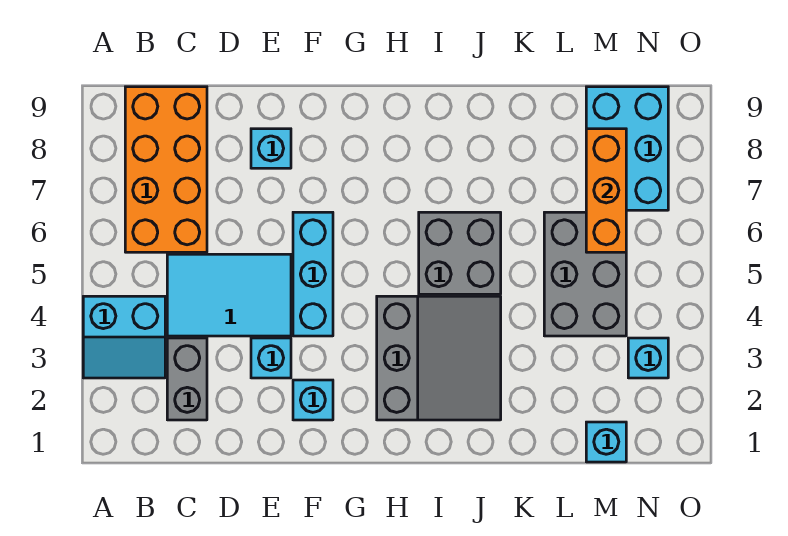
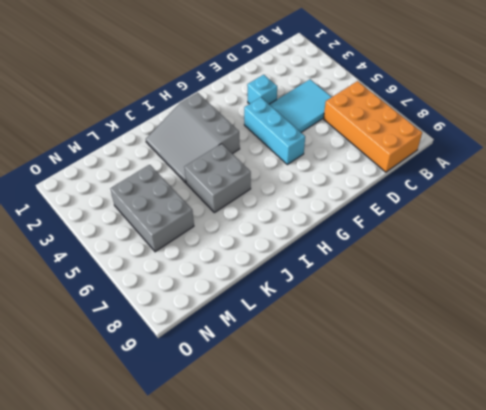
none -> cyan slope A3:B4 level 1 top 4
none -> grey brick C2:C3 level 1
none -> cyan brick E8 level 1

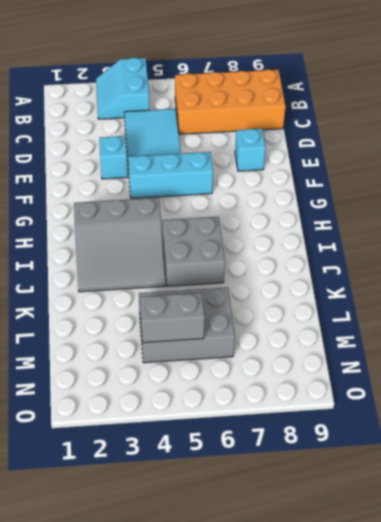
grey brick M4:M5 level 2 -> grey brick C2:C3 level 1
none -> cyan brick F2 level 1
none -> cyan brick M1 level 1
none -> cyan brick M7:N9 level 1

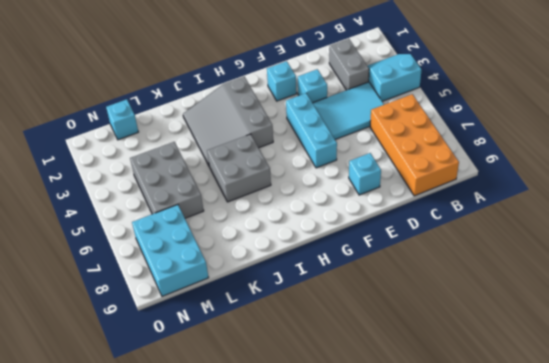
none -> cyan brick N3 level 1
none -> orange brick M6:M8 level 2

